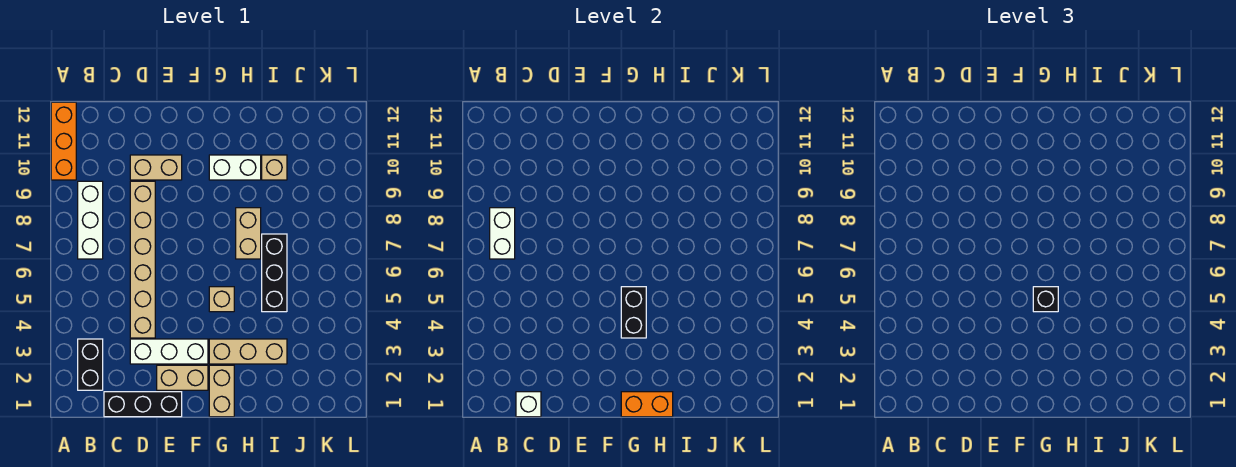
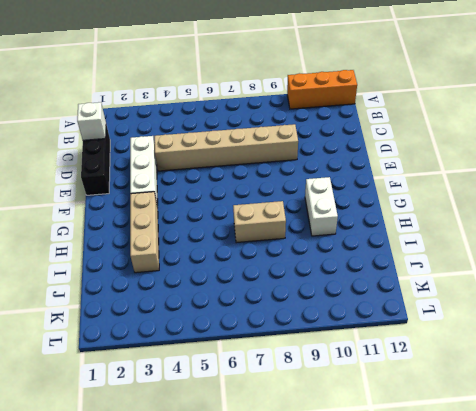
none -> black brick B2:B3 level 1
none -> white brick B7:B9 level 1
none -> tan brick D10:E10 level 1

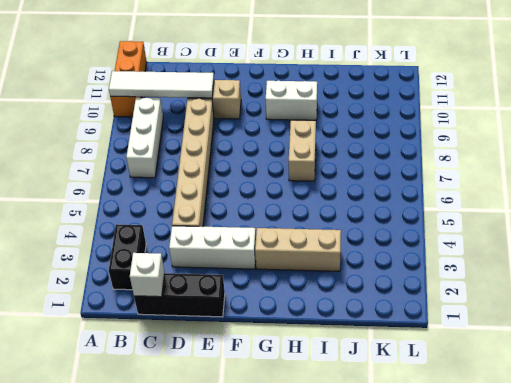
white tile A10:D10 level 2 -> none
none -> tan brick E2:F2 level 1
none -> tan brick G1:G2 level 1
none -> tan brick G5 level 1

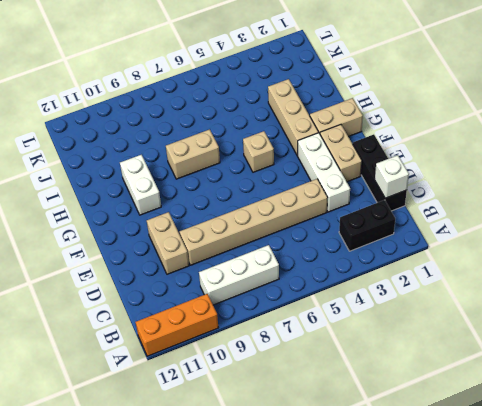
none -> black brick I5:I7 level 1
none -> tan brick I10 level 1
none -> white brick B7:B8 level 2

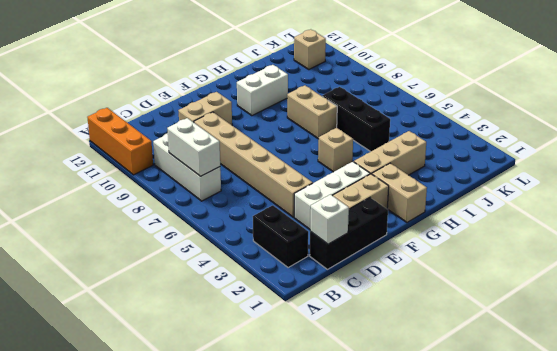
tan brick K11 level 1 -> tan brick I10 level 1
none -> orange brick G1:H1 level 2
none -> black brick G4:G5 level 2
none -> black brick G5 level 3

